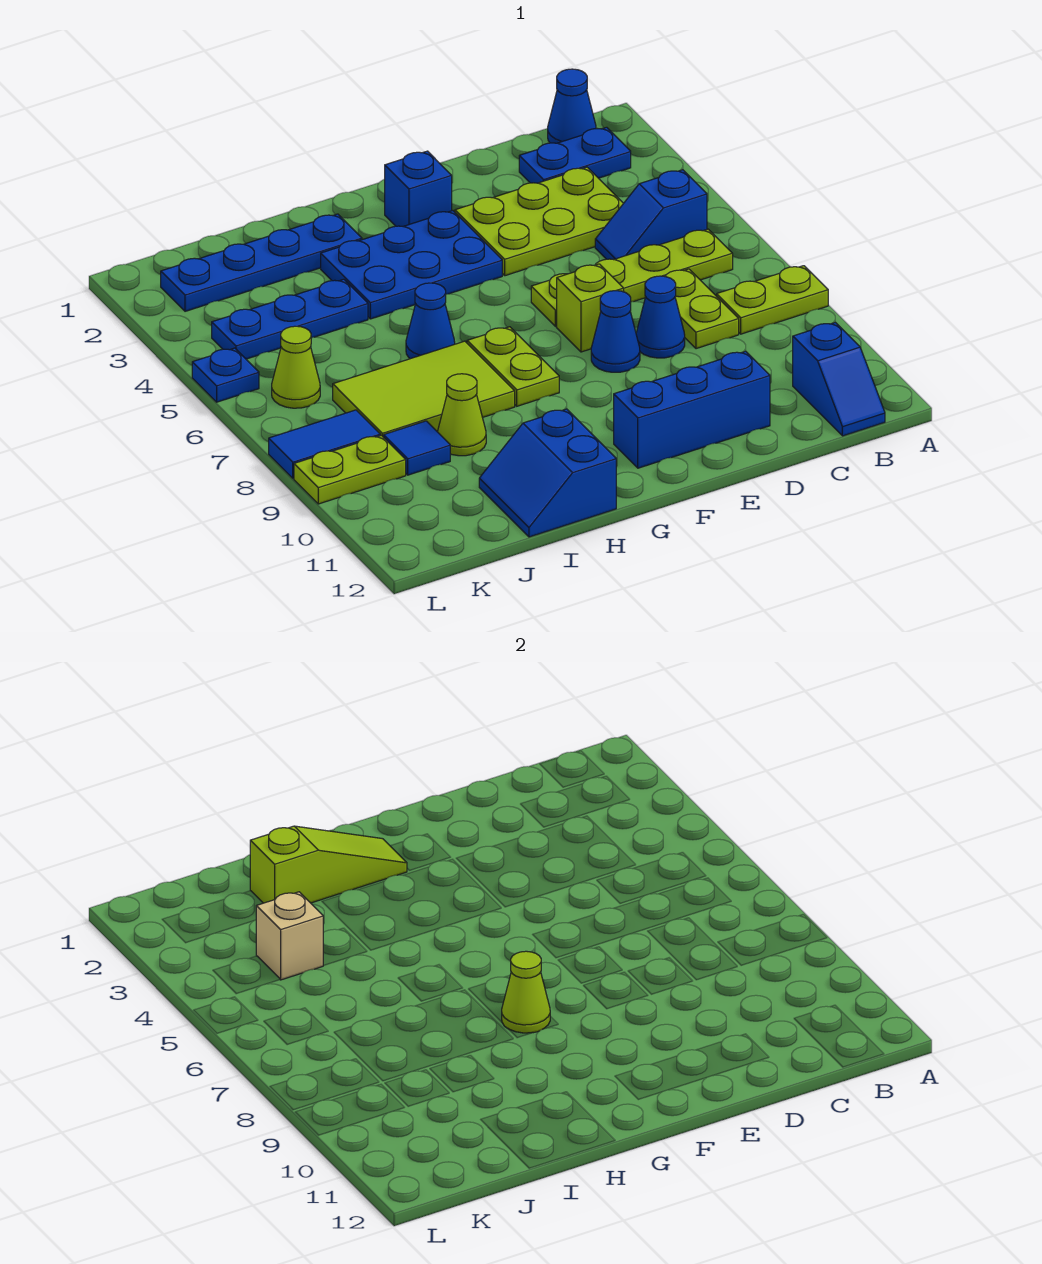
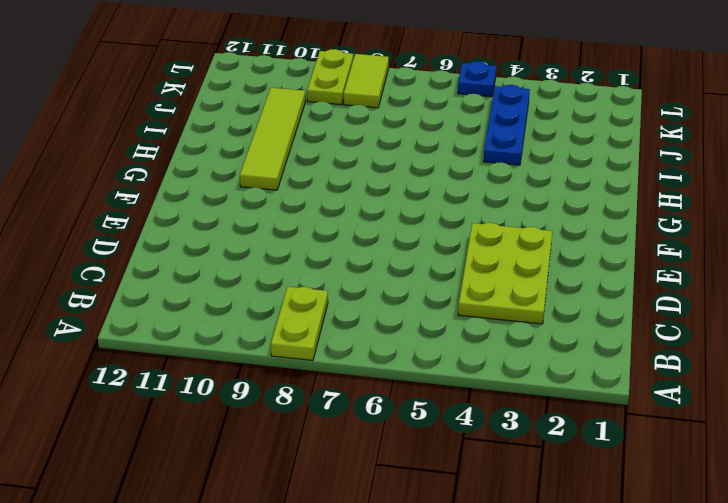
lime tile G10:J10 level 1 -> none
lime tile K8:L8 level 1 -> blue tile K8:L8 level 1
none -> blue cone B1 level 1
none -> blue plate B2:C2 level 1
none -> blue slope B5:C5 level 1 top B

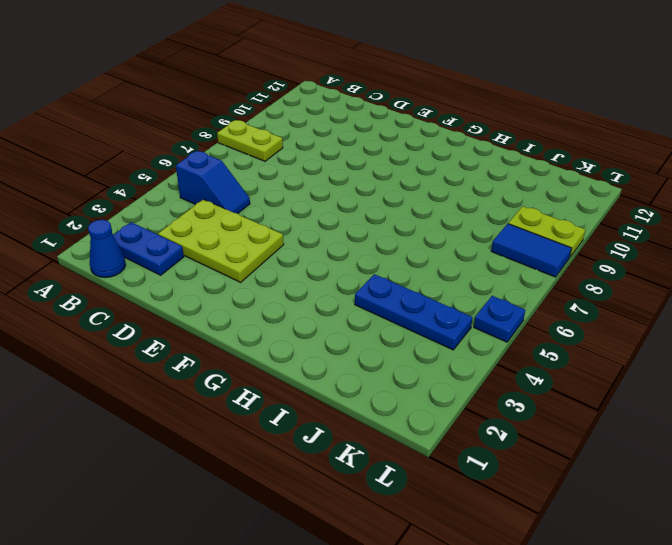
none -> lime plate B6:E6 level 1
none -> blue slope B11:B12 level 1 top 11
none -> lime plate C7:C8 level 1

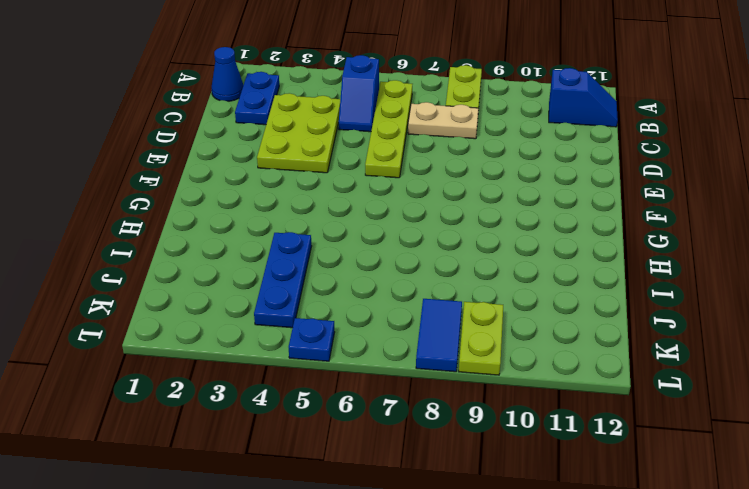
tan plate C7:C8 level 1 -> lime plate C7:C8 level 1
none -> blue cone D8 level 1
none -> blue brick D11:F11 level 1
none -> lime brick E7 level 1

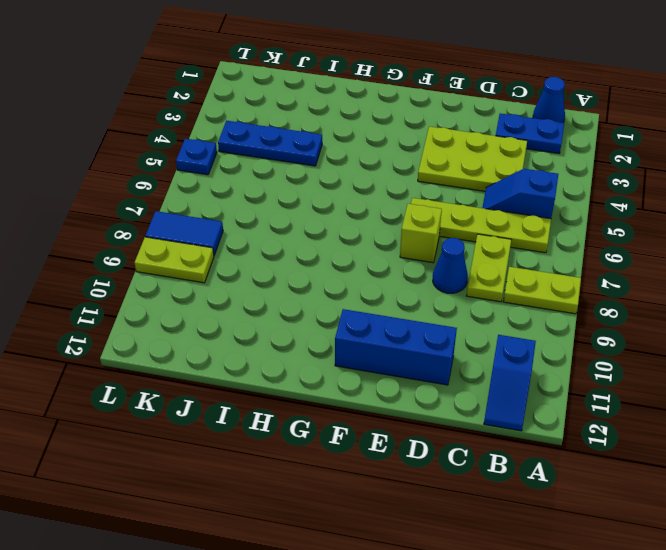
none -> blue cone E8 level 1
none -> blue brick F2 level 1
none -> blue plate F3:H4 level 1

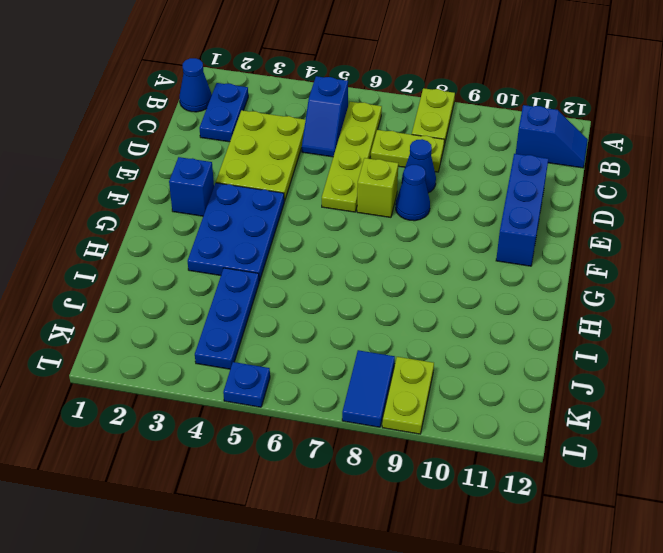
none -> lime plate G7:G8 level 1
none -> blue plate H2:K2 level 1
none -> blue cone H6 level 1

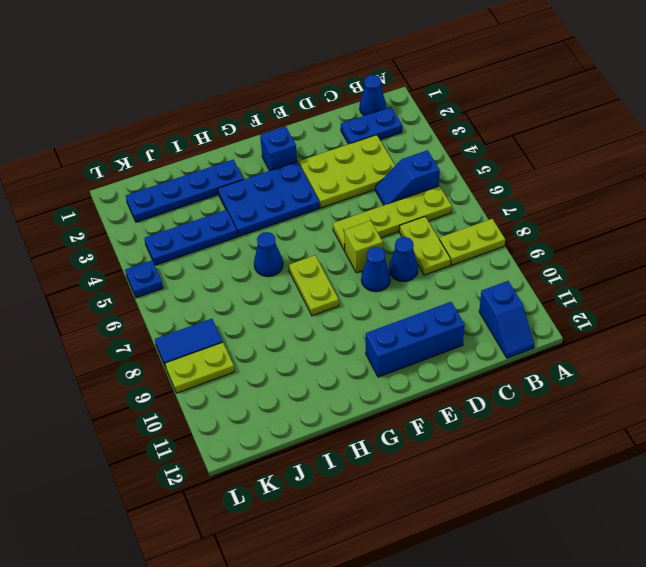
none -> lime tile H7:J8 level 1
none -> blue slope H11:I12 level 1 top H
none -> lime cone I9 level 1

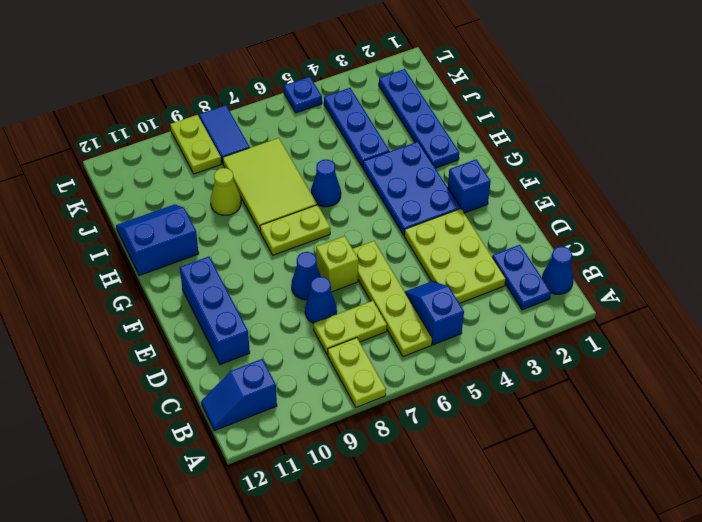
none -> blue tile J9 level 1
none -> lime cone K6 level 1
none -> lime slope G2:I2 level 2 top I

